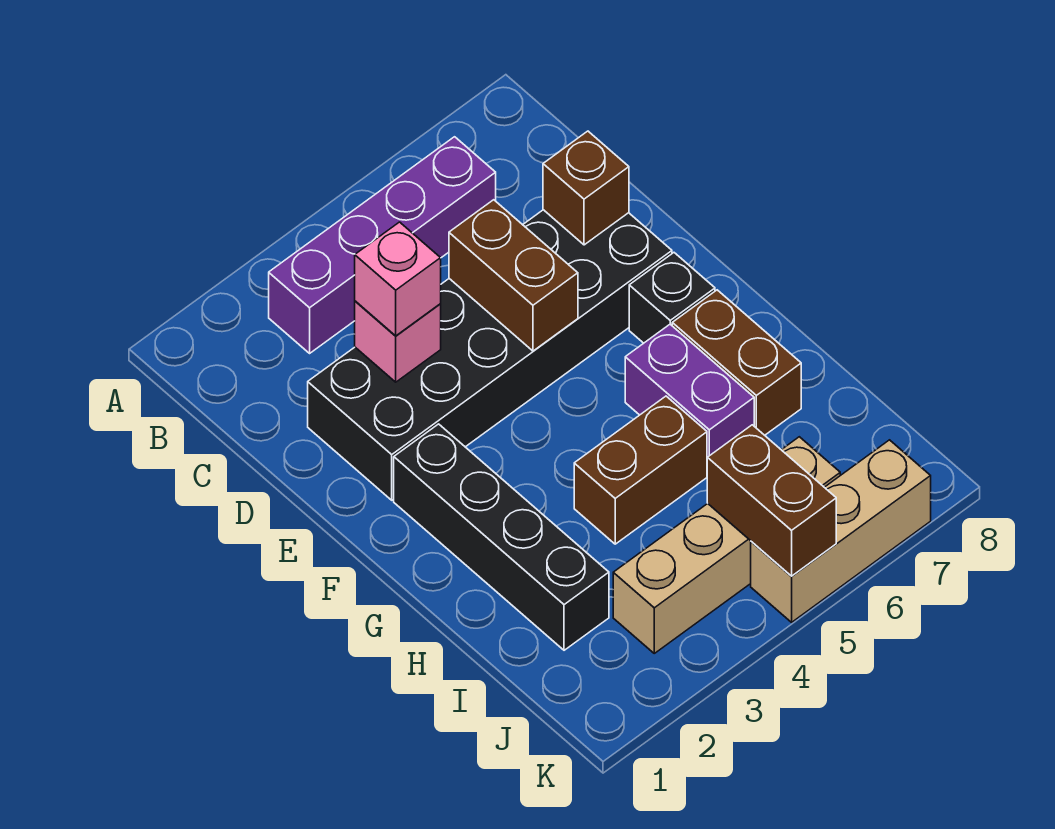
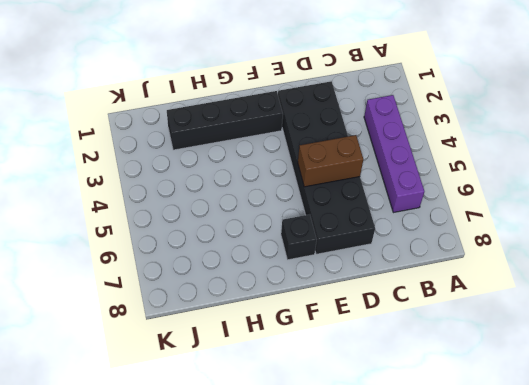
none -> purple brick G6:H6 level 1
none -> brown brick G7:H7 level 1
none -> brown brick H4:H5 level 1

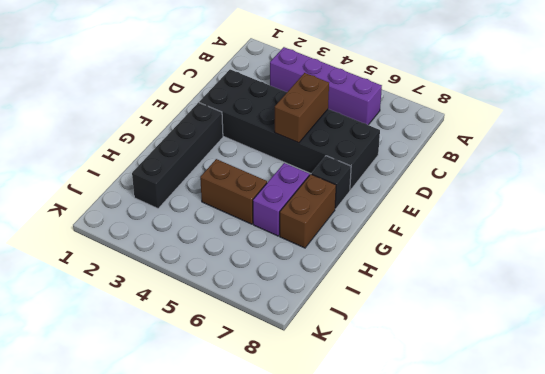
none -> tan brick J3:J6 level 1
none -> tan brick K5:K7 level 1
none -> pink brick D3 level 2

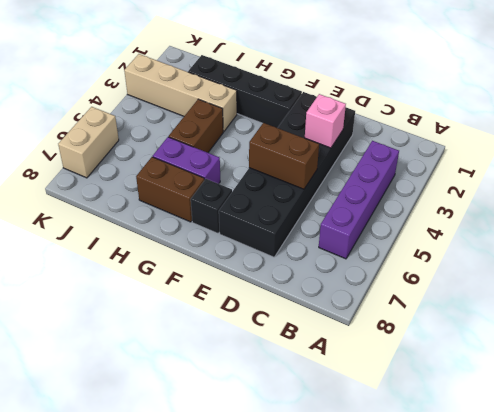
tan brick H3:K3 level 1 -> tan brick J3:J6 level 1
tan brick K6:K7 level 1 -> tan brick K5:K7 level 1
none -> brown brick D7 level 2
none -> brown brick J5:K5 level 2
none -> pink brick D3 level 3

